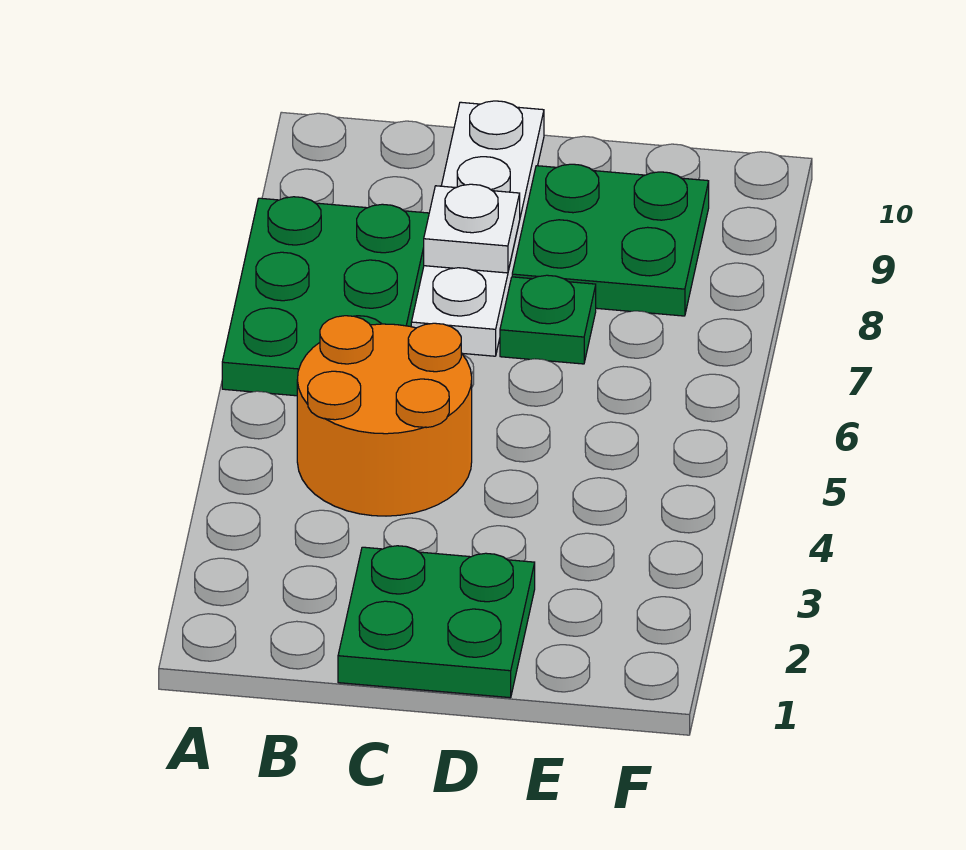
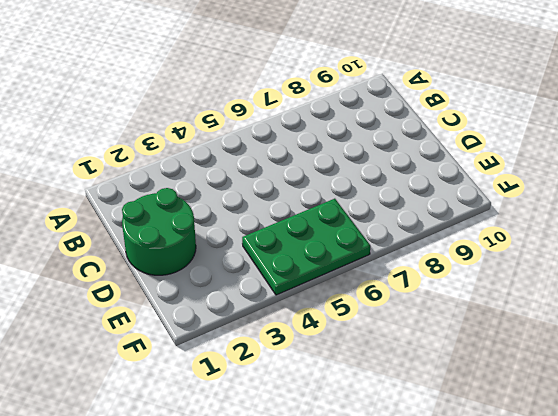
green round brick C1:D2 level 1 -> green plate C1:D2 level 1
green plate E4:F6 level 1 -> green plate A6:B8 level 1
none -> orange round brick B4:C5 level 1
none -> white plate C7:C10 level 1

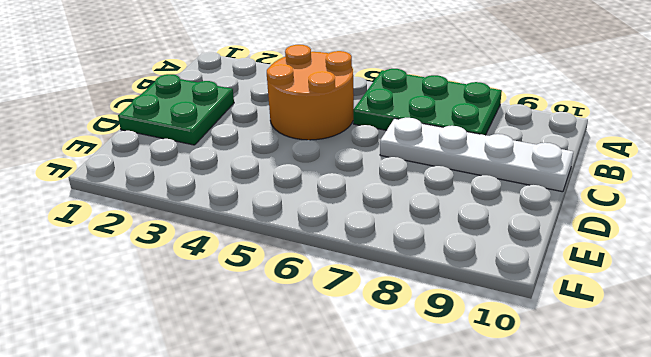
none -> green plate D7 level 1
none -> green plate D8:E9 level 1

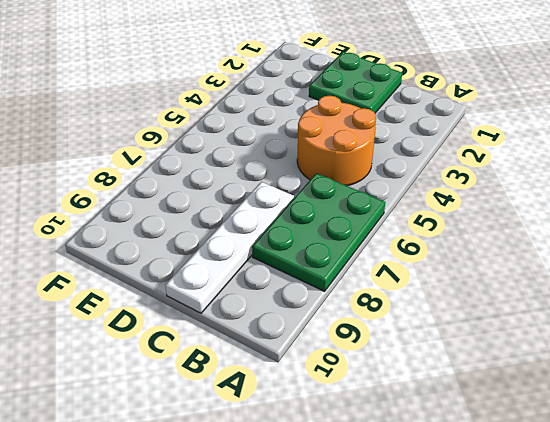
none -> green plate D7 level 1
none -> green plate D8:E9 level 1

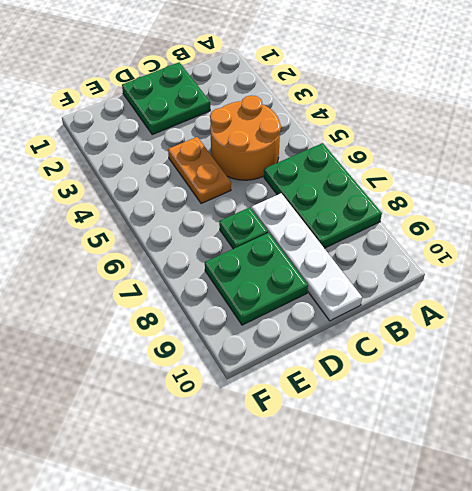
orange plate D4:D5 level 1 -> none
none -> white plate C8 level 2

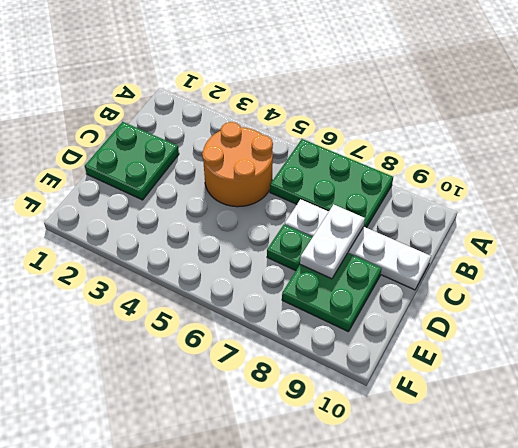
white plate C8:D8 level 2 -> white plate C8 level 2

